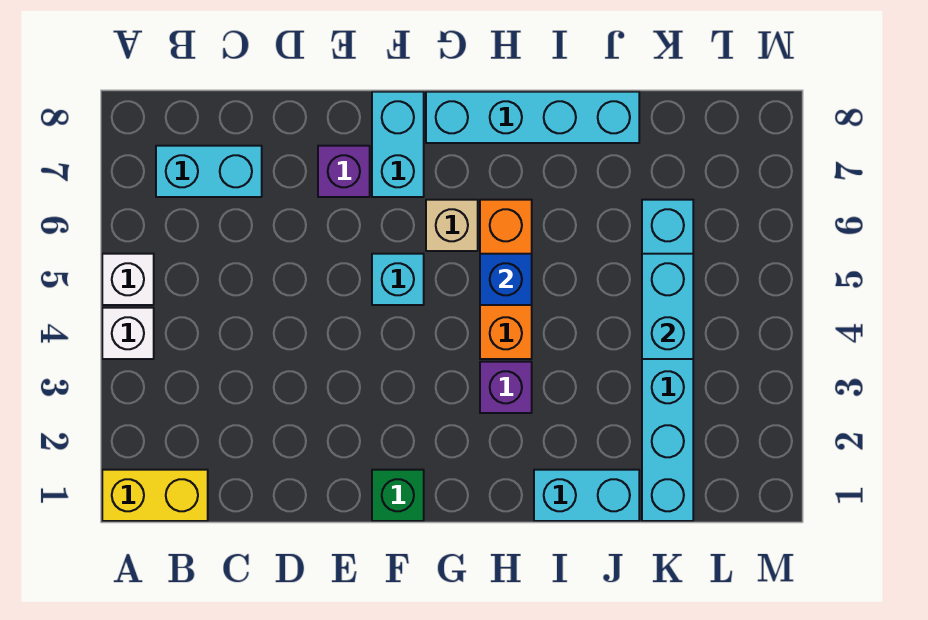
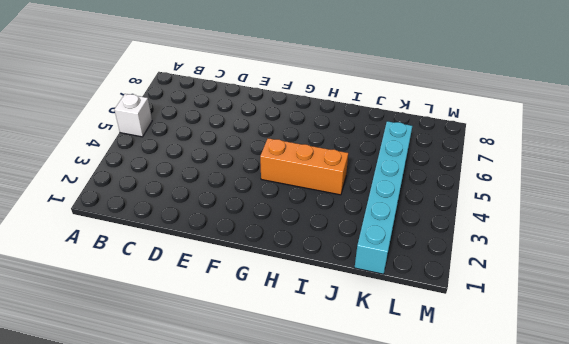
orange brick G4:I4 level 1 -> orange brick H4:H6 level 1
none -> yellow brick A1:B1 level 1
none -> white brick A4 level 1
none -> cyan brick B7:C7 level 1

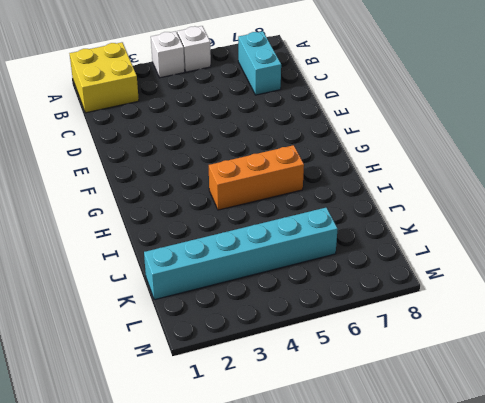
yellow brick A1:B2 level 1 -> yellow brick A1:B1 level 1
none -> purple brick E7 level 1
none -> green brick F1 level 1
none -> cyan brick F5 level 1

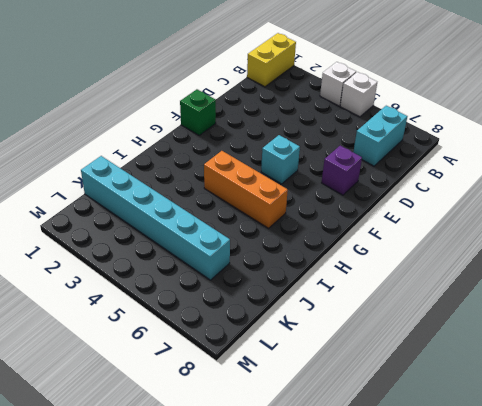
none -> cyan brick F7:F8 level 1
none -> tan brick G6 level 1
none -> cyan brick G8:J8 level 1

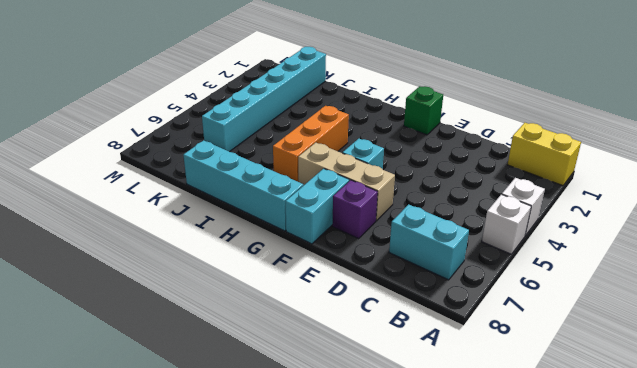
tan brick E6:G6 level 1 -> tan brick G6 level 1
none -> purple brick H3 level 1
none -> cyan brick I1:J1 level 1
none -> blue brick H5 level 2

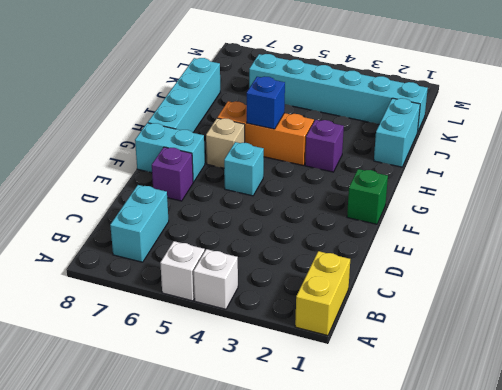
none -> cyan brick K4:K5 level 2

